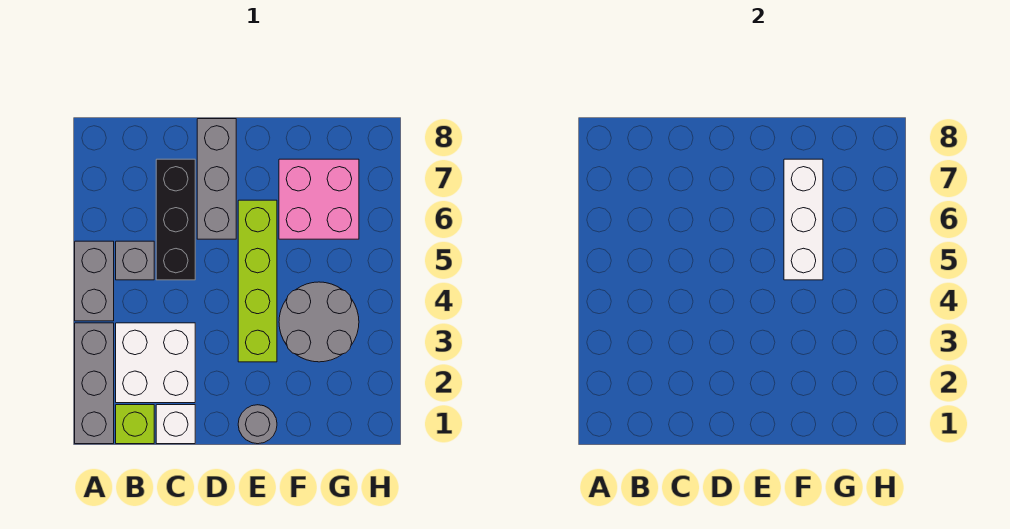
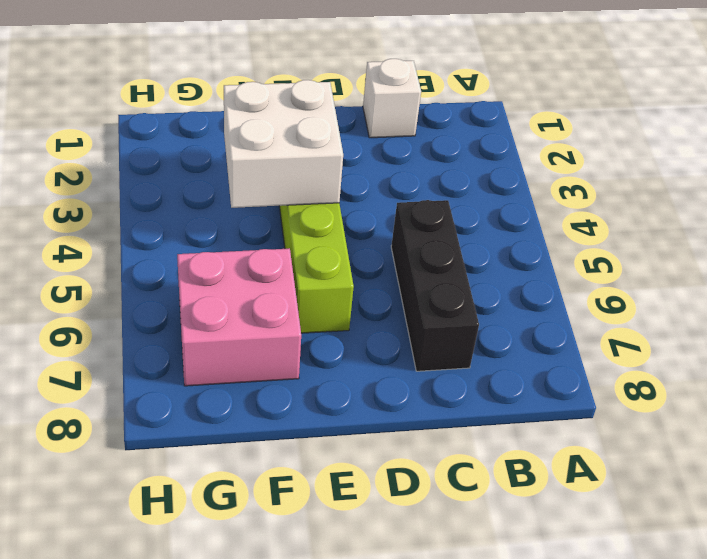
white brick E3:F4 level 2 -> white brick B2:C3 level 1
none -> grey brick A1:A3 level 1
none -> grey brick A4:A5 level 1
none -> lime brick B1 level 1

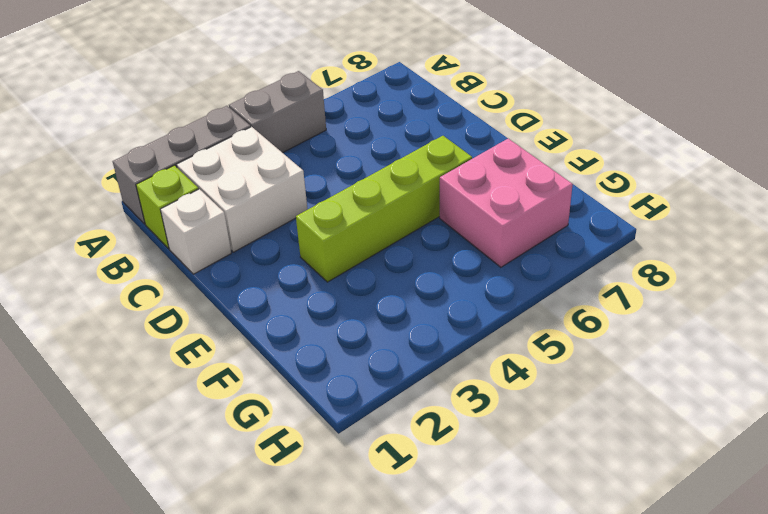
none -> grey brick B5 level 1
none -> black brick C5:C7 level 1
none -> grey brick D6:D8 level 1

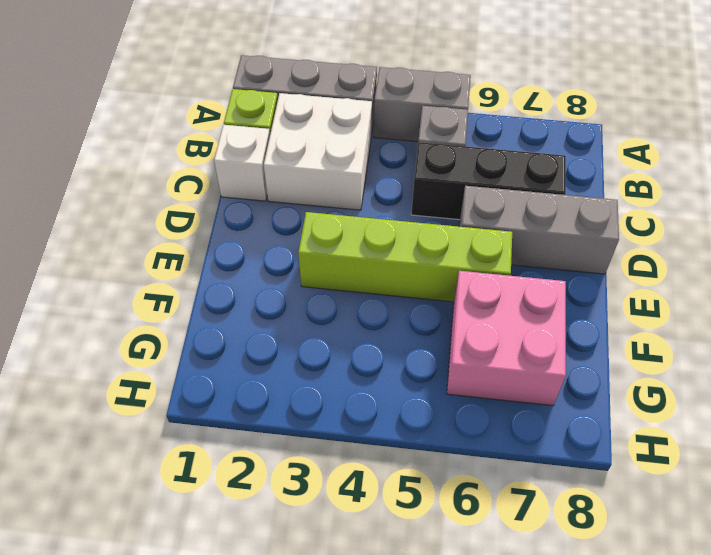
none -> grey round brick E1 level 1
none -> grey round brick F3:G4 level 1
none -> white brick F5:F7 level 2

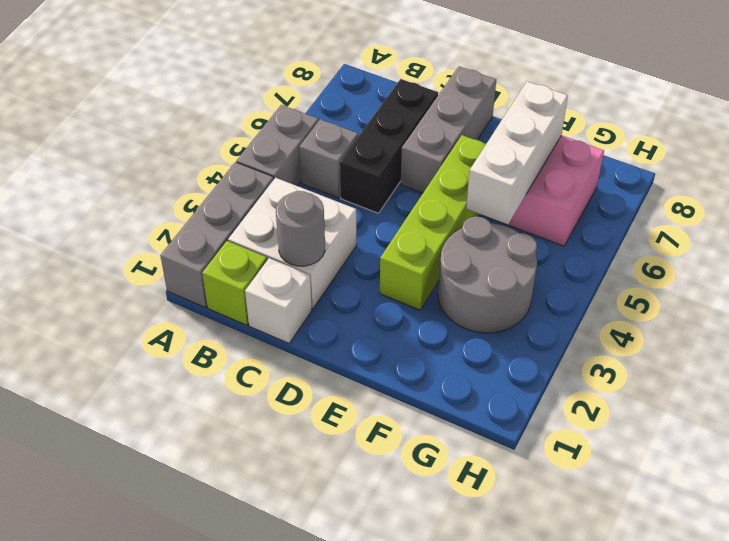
grey round brick C2 level 2 -> grey round brick E1 level 1

